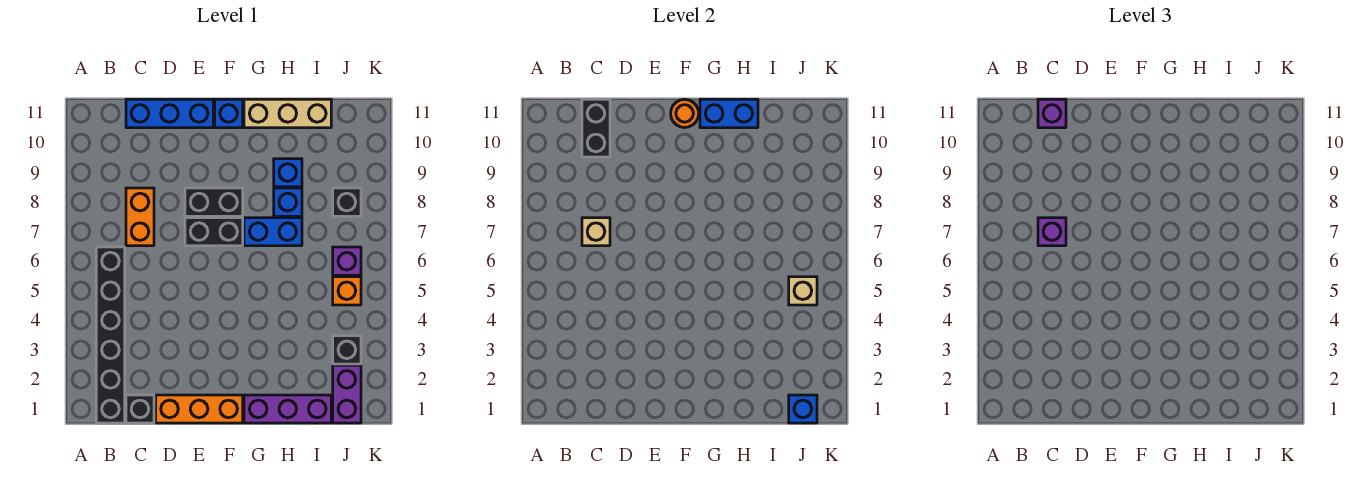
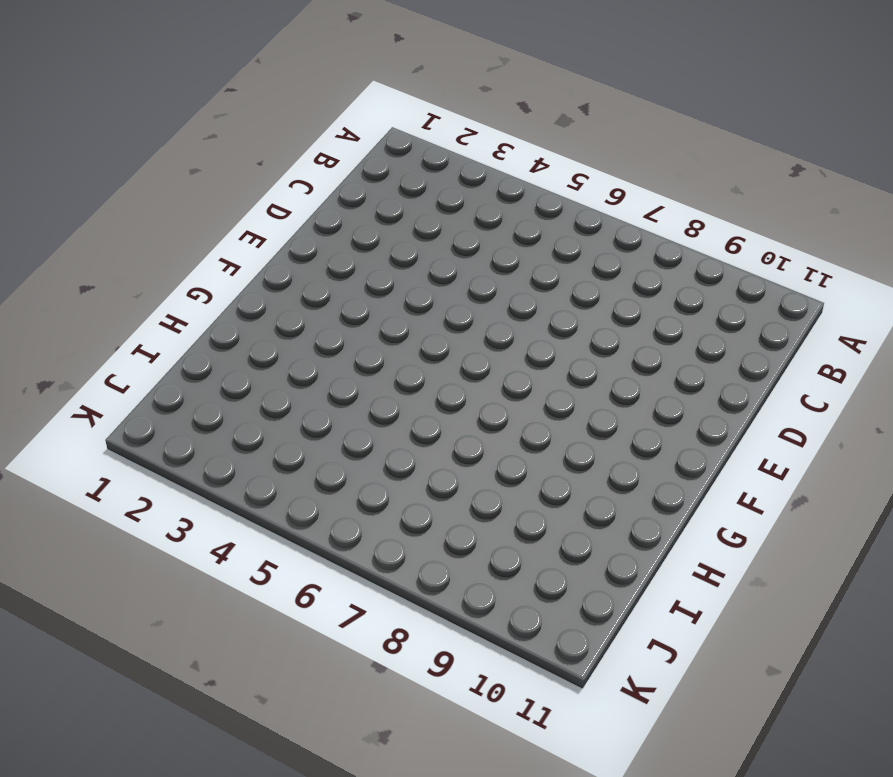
none -> black brick B1:B6 level 1
none -> black brick C1 level 1
none -> orange brick C7:C8 level 1

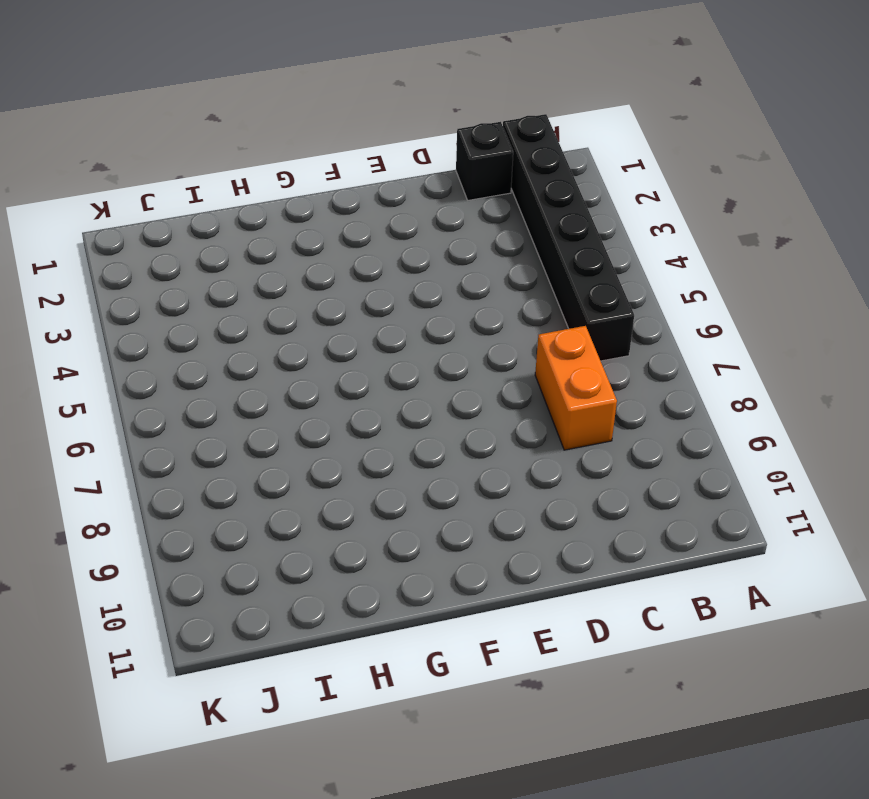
none -> blue brick C11:E11 level 1
none -> orange brick D1:F1 level 1
none -> black brick E7:F7 level 1

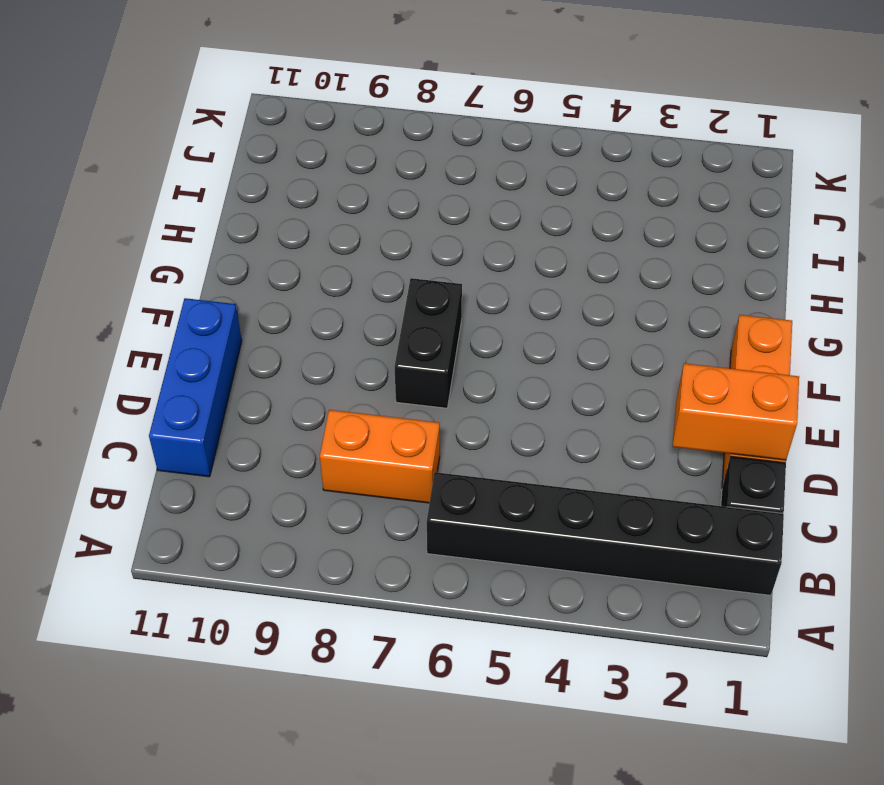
orange brick D1:D2 level 2 -> none
none -> black brick E8:F8 level 1
none -> blue brick F11 level 1
none -> purple brick G1:I1 level 1

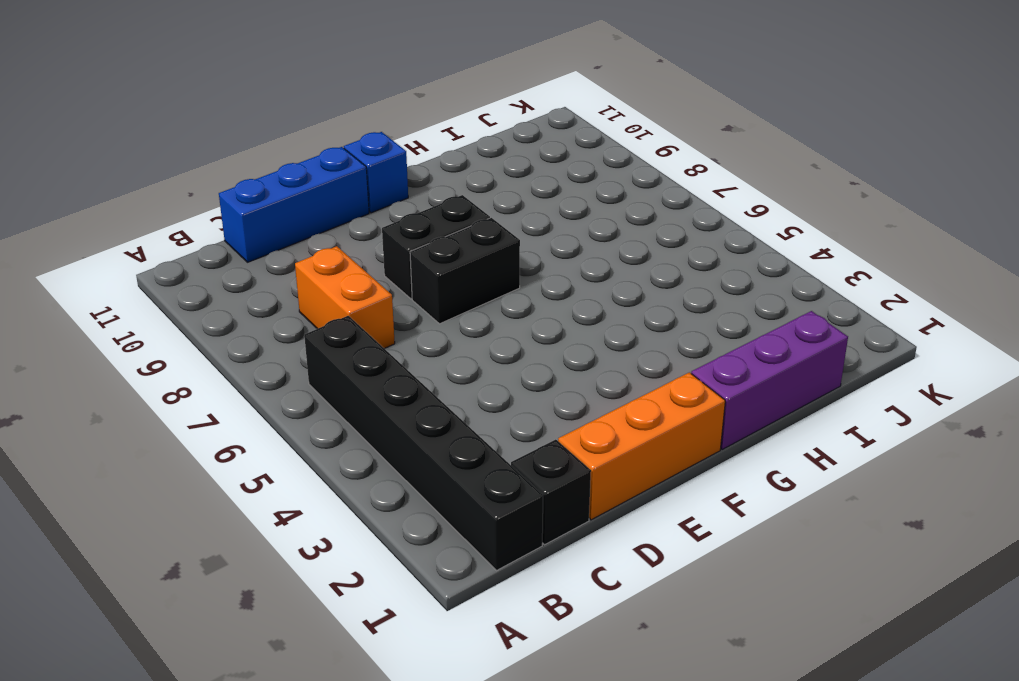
none -> blue brick G7:H7 level 1
none -> tan brick G11:I11 level 1
none -> blue brick H8 level 1

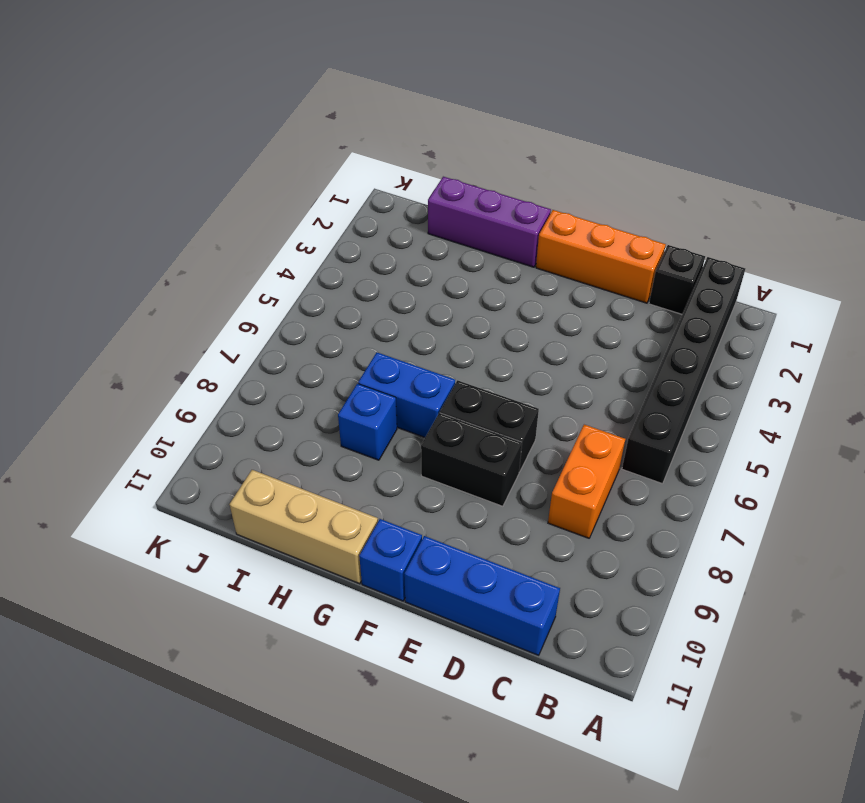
none -> blue brick H9 level 1
none -> purple brick J1:J2 level 1
none -> black brick J3 level 1

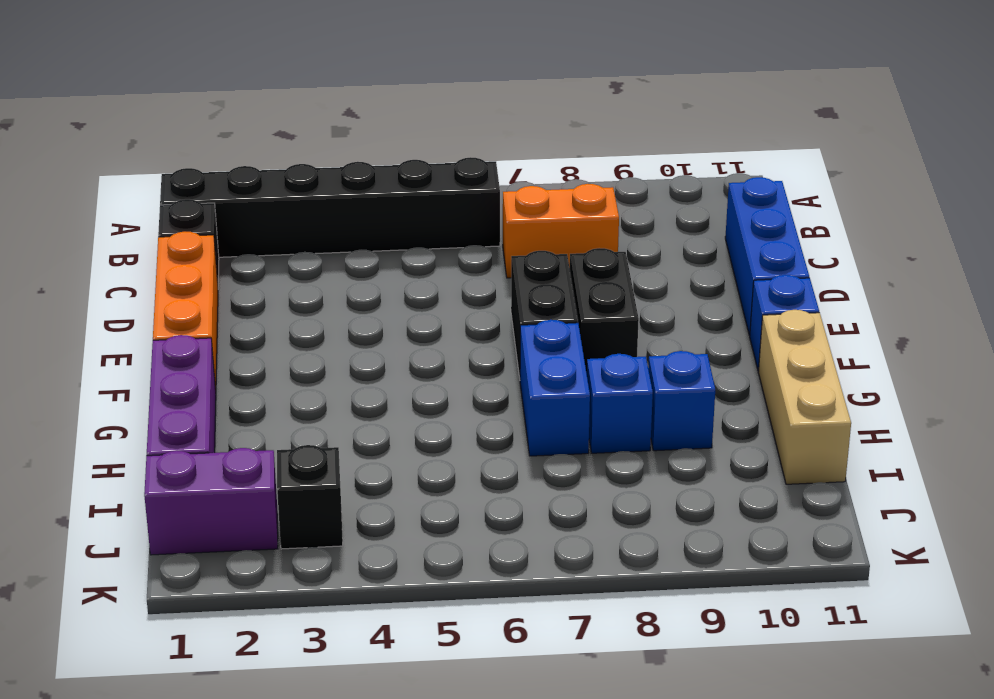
none -> orange brick J5 level 1
none -> purple brick J6 level 1
none -> black brick J8 level 1

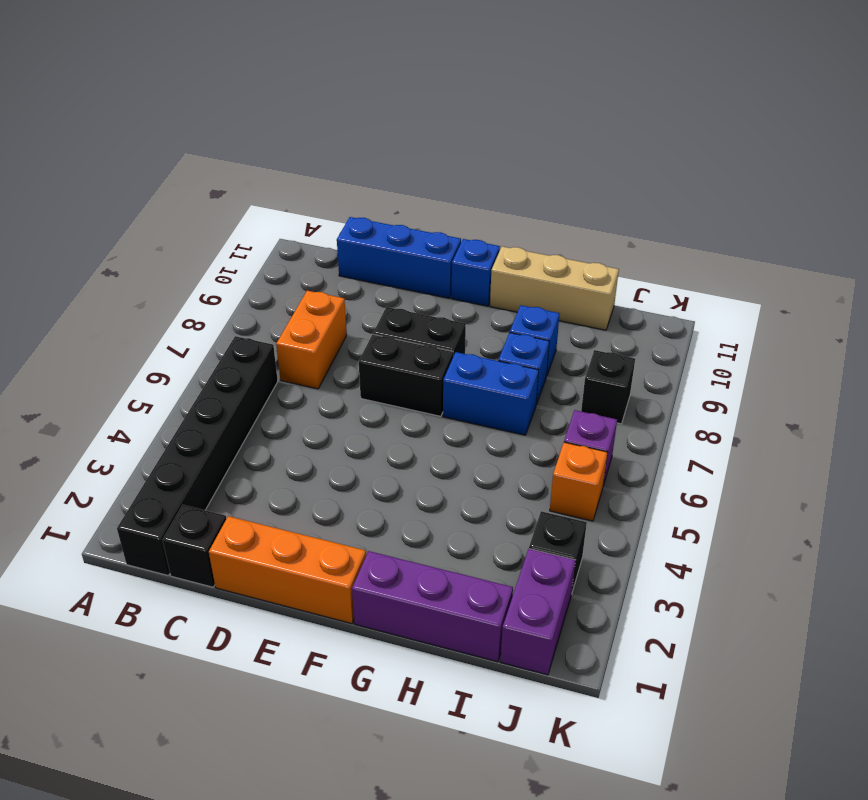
none -> tan brick C7 level 2
none -> black brick C10:C11 level 2
none -> orange round brick F11 level 2

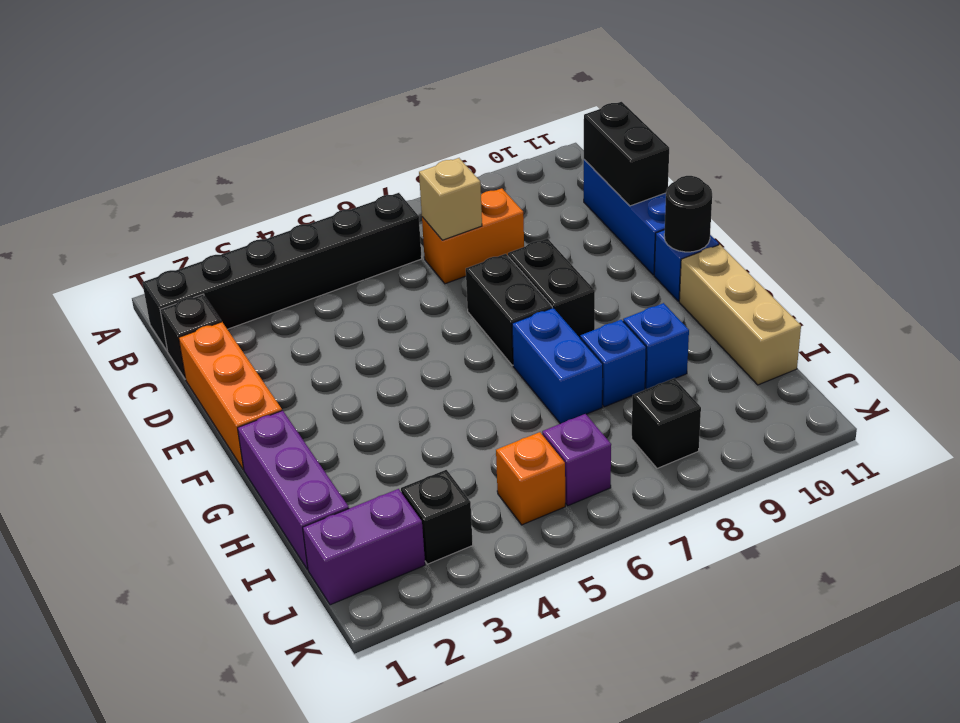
black brick C11:D11 level 2 -> black brick C10:C11 level 2
black round brick F11 level 2 -> orange round brick F11 level 2
none -> blue brick G11:H11 level 2
none -> blue brick J1 level 2
none -> tan brick J5 level 2

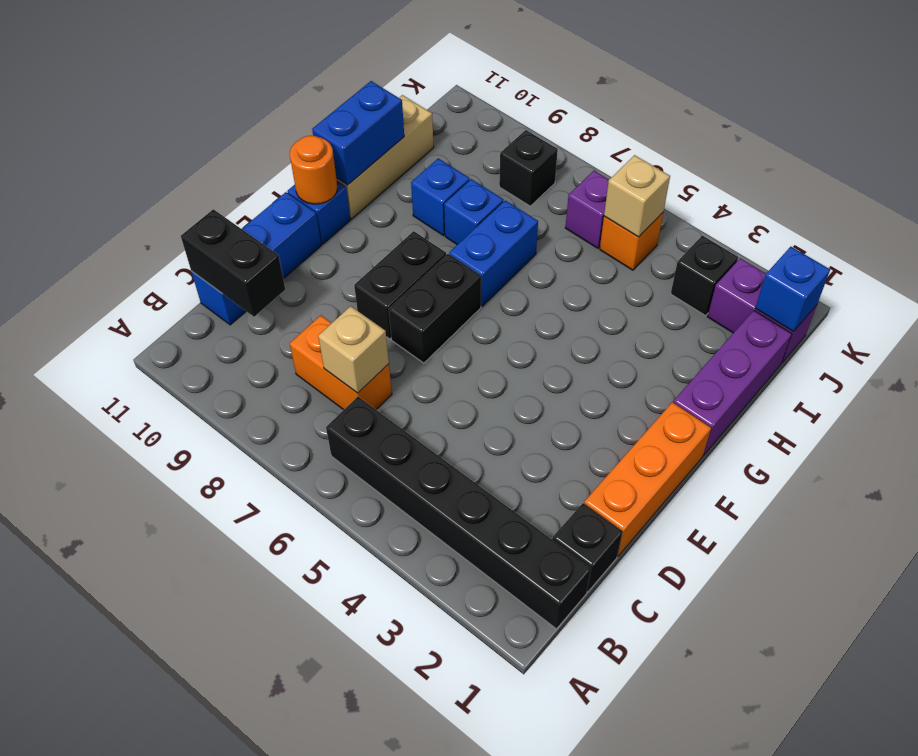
none -> purple brick C7 level 3
none -> purple brick C11 level 3

